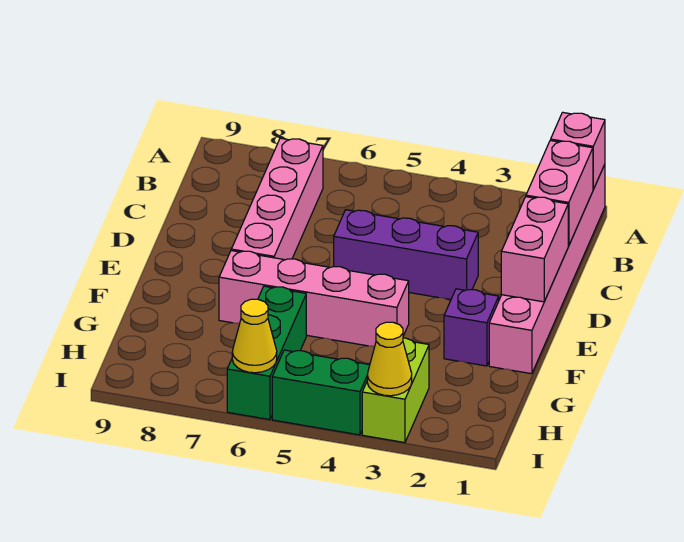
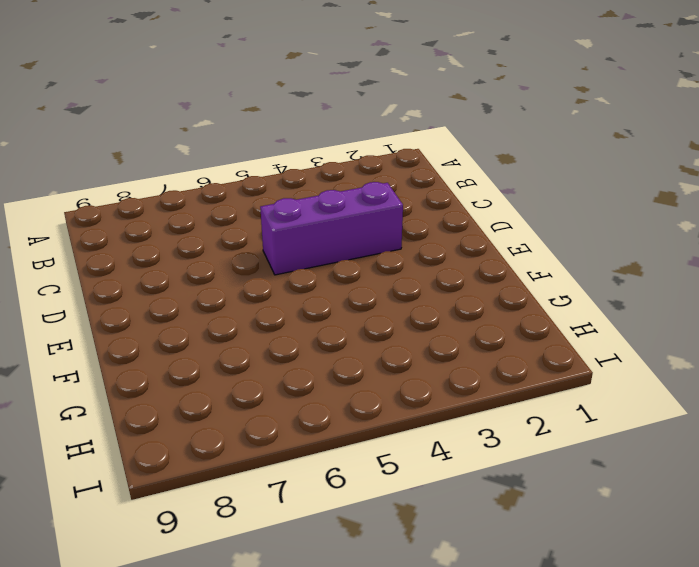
none -> pink brick A1:F1 level 1
none -> pink brick B7:E7 level 1
none -> purple brick F2 level 1

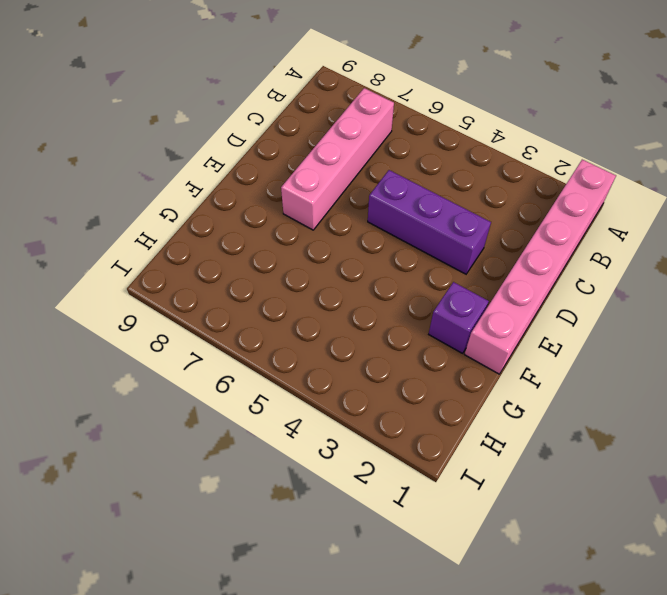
none -> pink brick F4:F7 level 1
none -> green brick G6:I6 level 1
none -> lime brick H3:I3 level 1

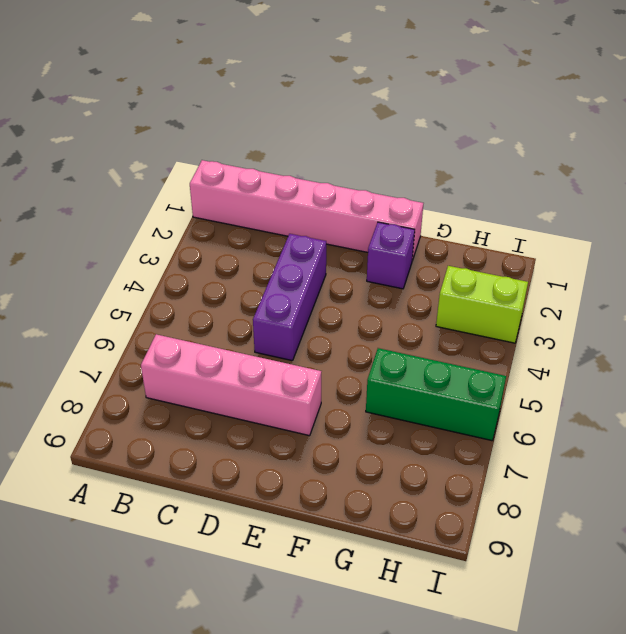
none -> pink brick F4:F7 level 1
none -> green brick I4:I5 level 1
none -> pink brick A1 level 2

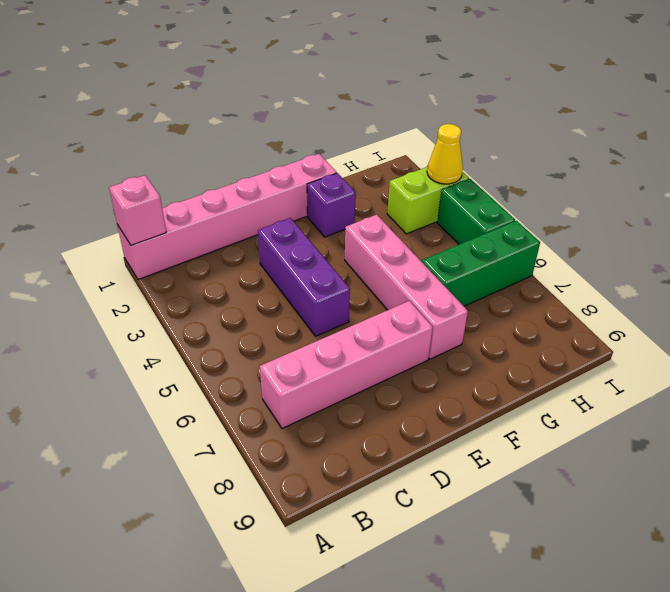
none -> pink brick B1:C1 level 2
none -> pink brick D1:E1 level 2
none -> yellow cone I6 level 2

